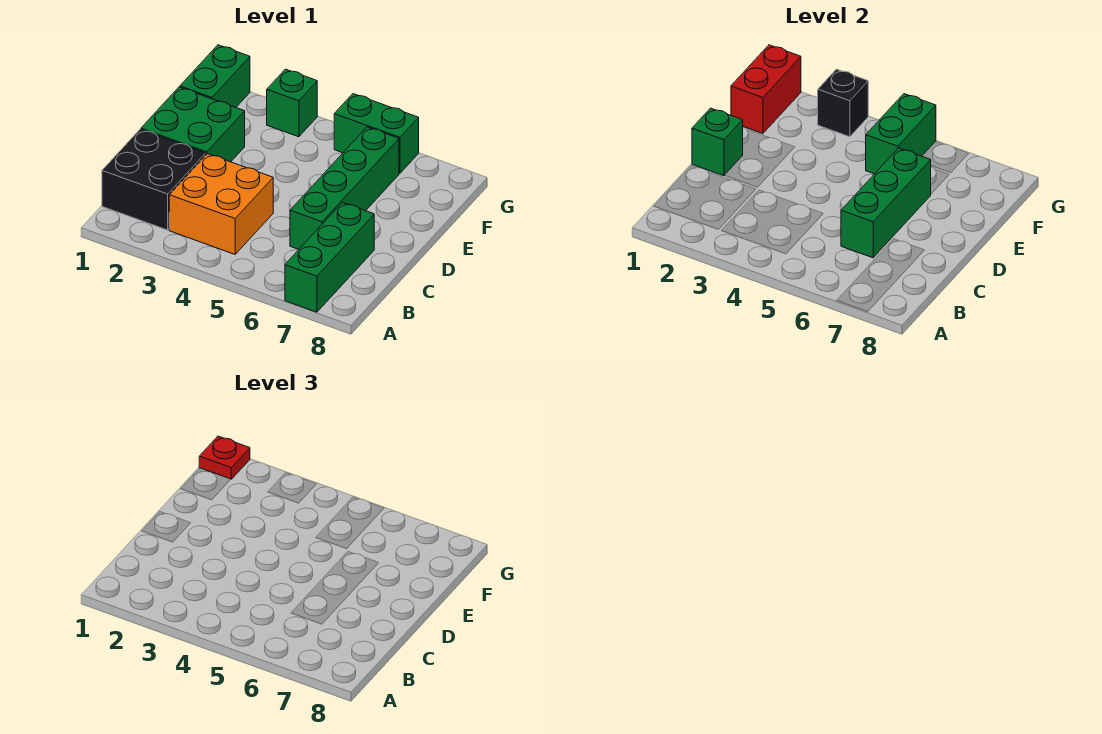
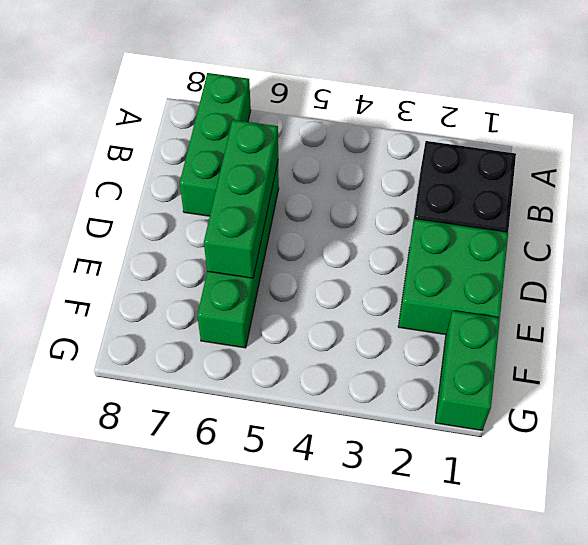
none -> orange brick B3:C4 level 1
none -> green brick G3 level 1
none -> green brick G5:G6 level 1

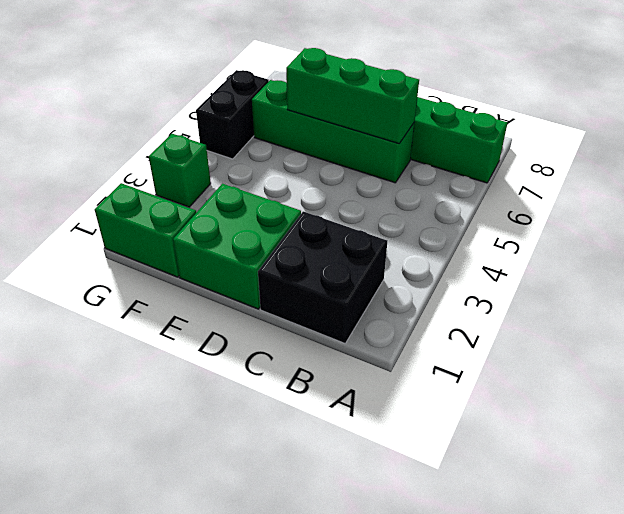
black brick G5:G6 level 1 -> green brick G5:G6 level 1
none -> orange brick B3:C4 level 1
none -> green brick D1 level 2
none -> red brick F1:G1 level 2

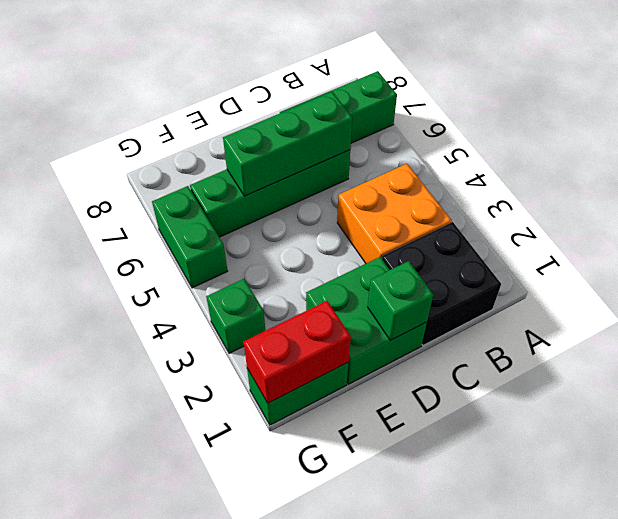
none -> green brick F5:G5 level 2
none -> black brick G3 level 2
none -> red plate G1 level 3

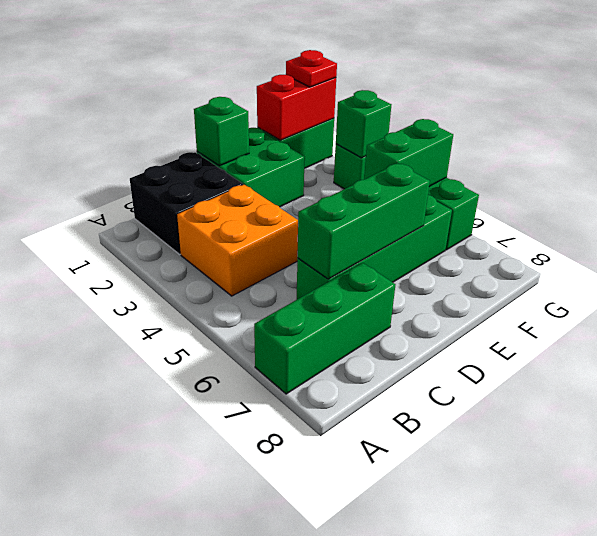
green brick G3 level 2 -> black brick G3 level 2

